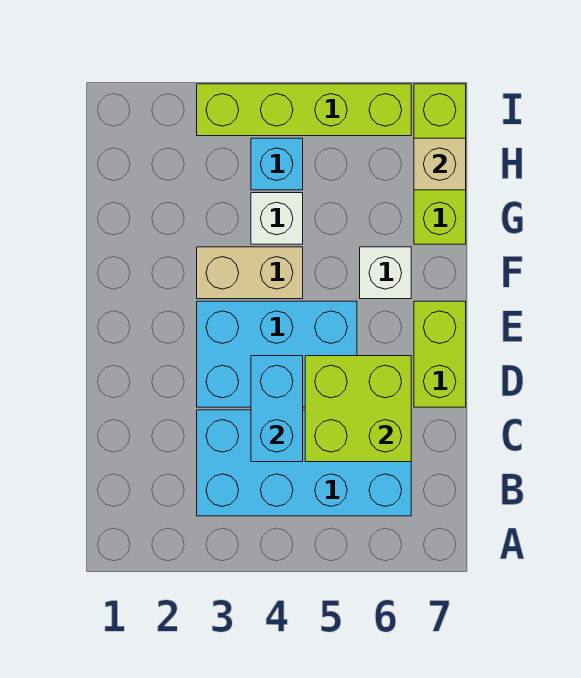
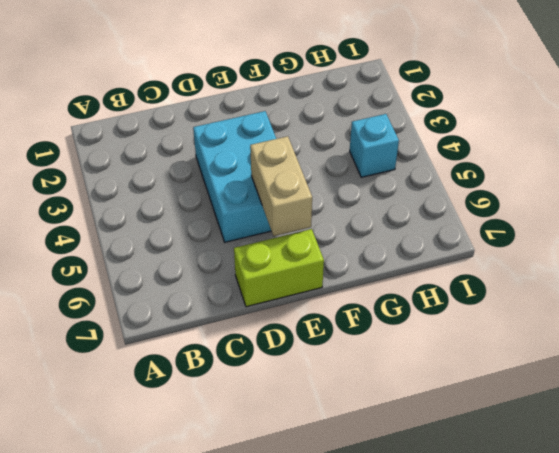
tan brick E5:E6 level 2 -> tan brick F3:F4 level 1
none -> cyan brick B3:C6 level 1
none -> white brick F6 level 1
none -> white brick G4 level 1

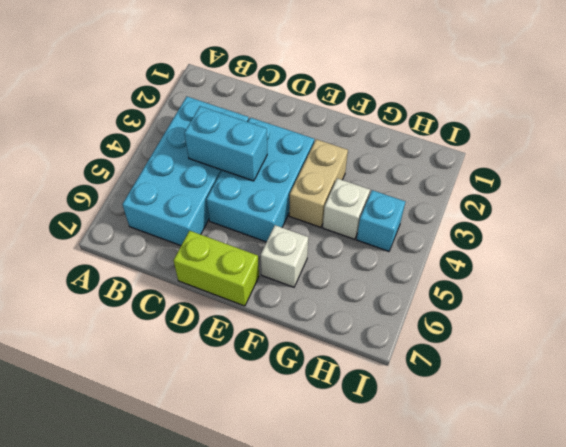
none -> lime brick G7:I7 level 1
none -> lime brick I3:I6 level 1
none -> lime brick C5:D6 level 2

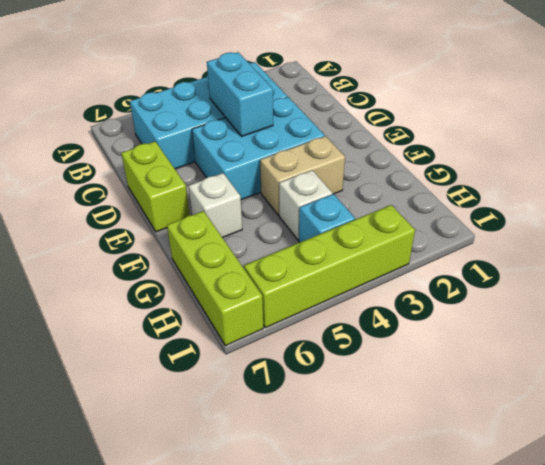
none -> lime brick C5:D6 level 2
none -> tan brick H7 level 2

